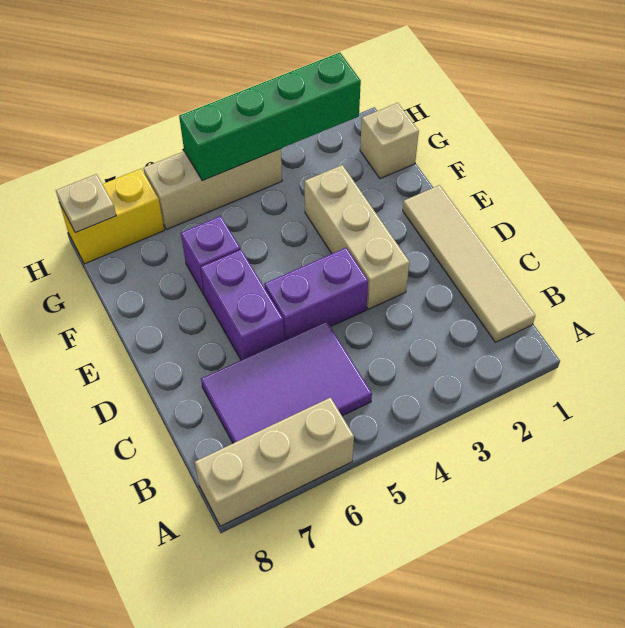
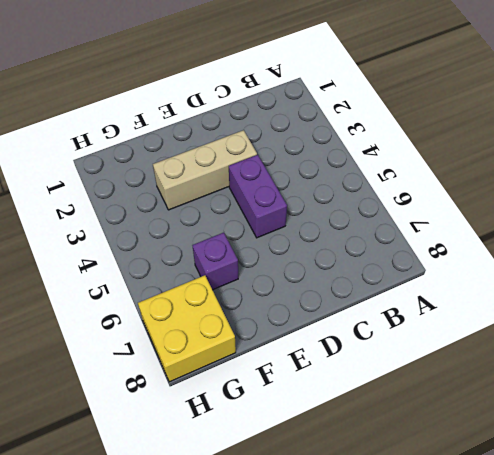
yellow brick G7:H8 level 1 -> yellow brick H7:H8 level 1
none -> tan brick A6:A8 level 1
none -> tan tile B1:E1 level 1
none -> purple tile B5:C7 level 1

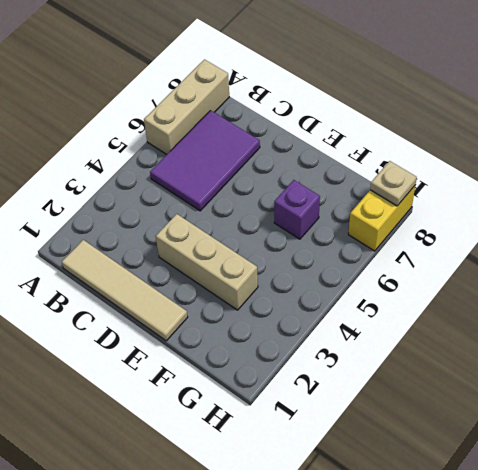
none -> purple brick D4:D5 level 1
none -> purple brick D6:E6 level 1
none -> tan brick G1 level 1

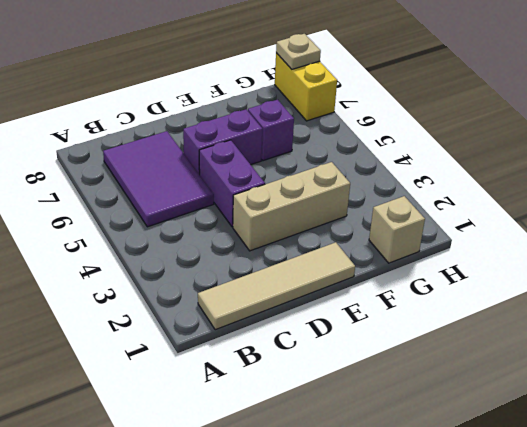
none -> tan brick A6:A8 level 1
none -> tan brick H4:H6 level 1
none -> green brick H2:H5 level 2

